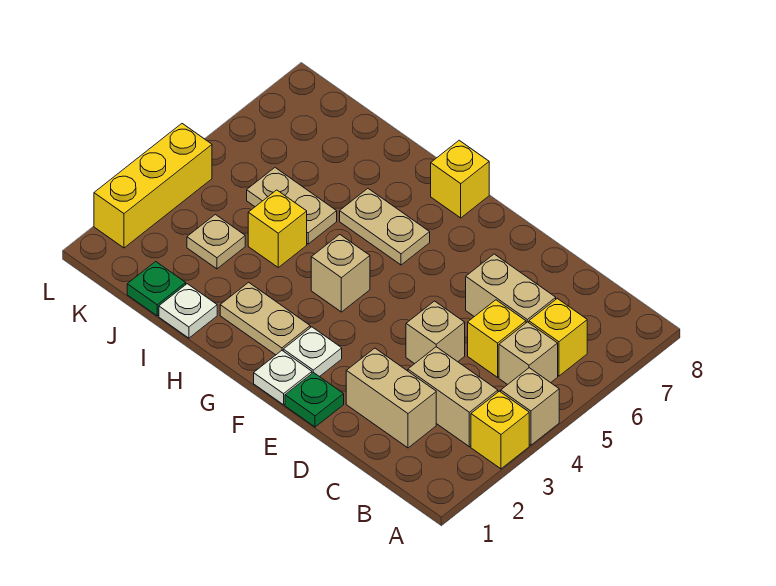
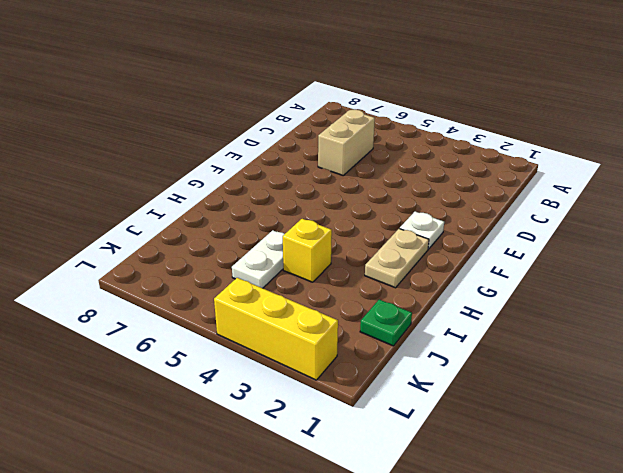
white plate I5:J5 level 1 -> tan plate I5:J5 level 1
none -> yellow brick A3 level 1
none -> tan brick A4 level 1
none -> tan brick B3:C3 level 1

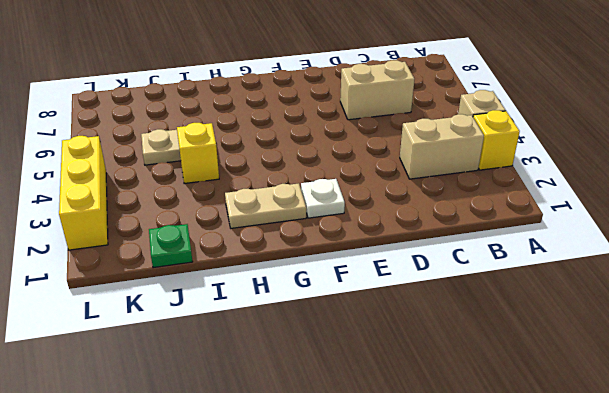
none -> tan brick B5 level 1
none -> yellow brick B6 level 1
none -> tan brick C2:D2 level 1

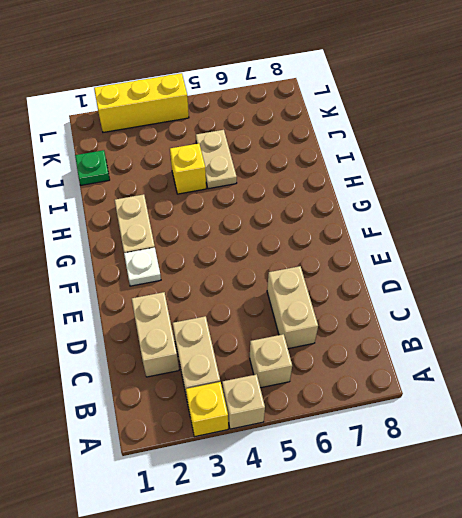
none -> yellow brick B6 level 1
none -> yellow brick C5 level 1
none -> tan brick D4 level 1

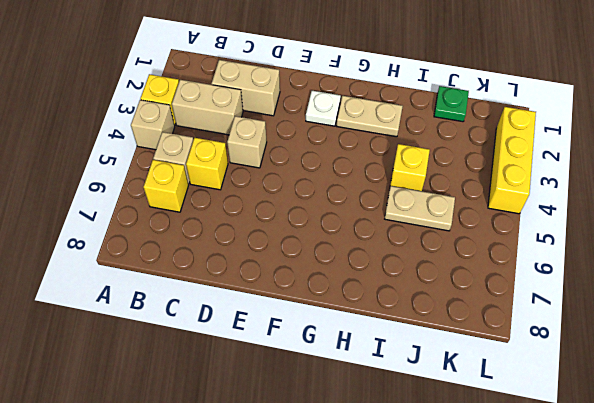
none -> tan brick C6:D6 level 1
none -> green plate E1 level 1
none -> white plate F1 level 1

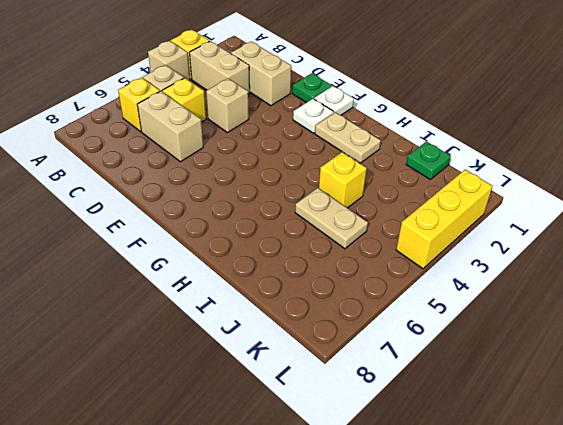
none -> tan brick G4 level 1
none -> tan plate G6:H6 level 1
none -> yellow brick G8 level 1

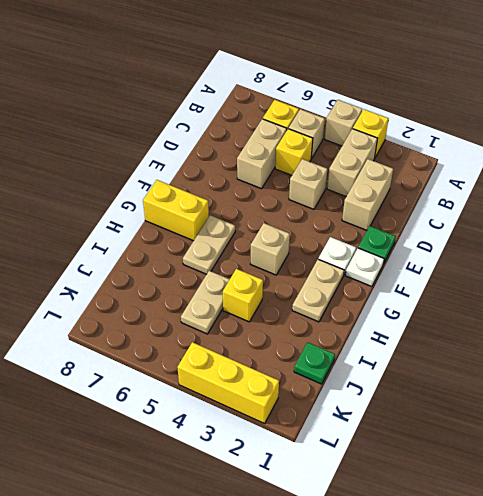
yellow brick G7:G8 level 1 -> yellow brick G8 level 1
none -> white plate I1 level 1
none -> tan plate J3 level 1

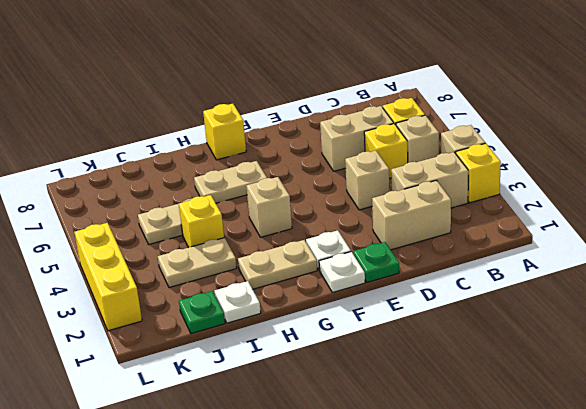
tan plate I3:J3 level 1 -> tan plate J3 level 1

